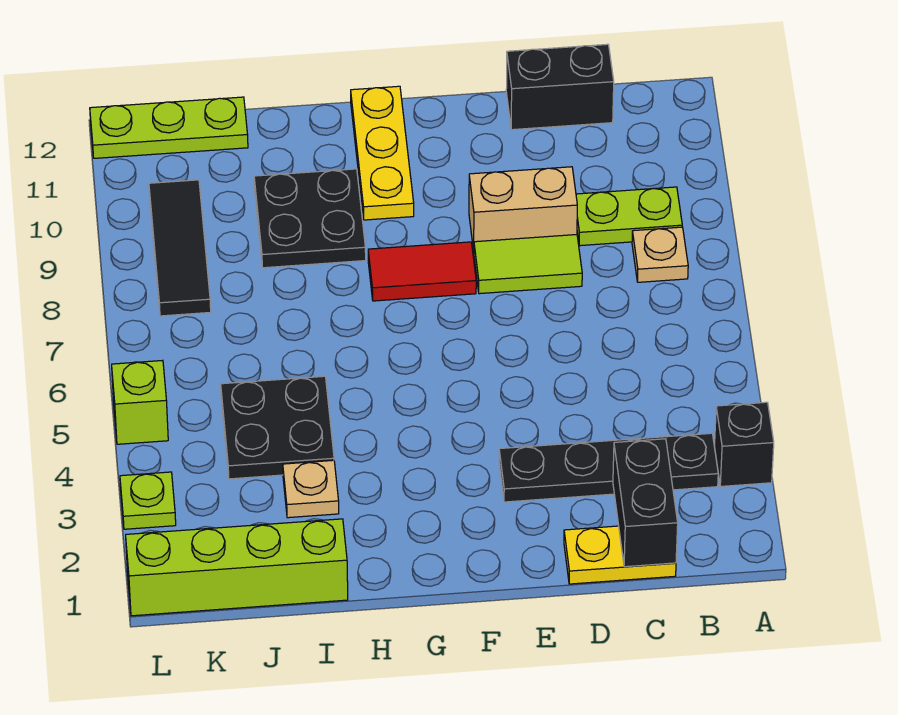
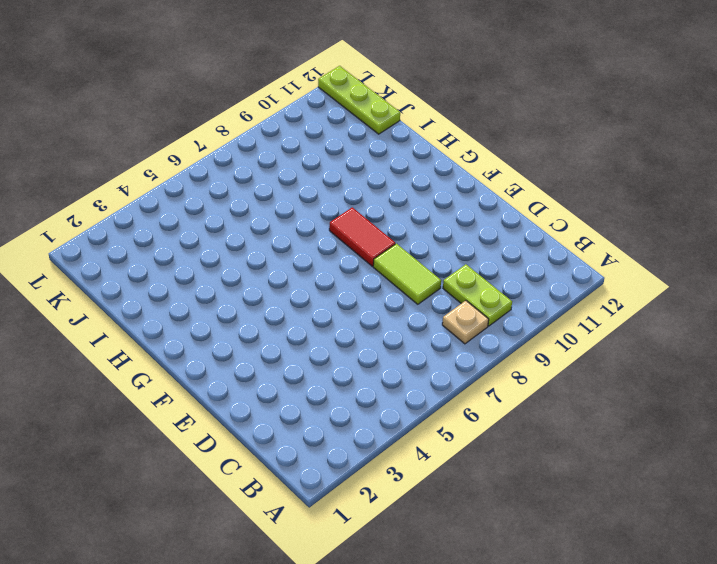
none -> black brick A3 level 1
none -> black plate B3:E3 level 1
none -> yellow plate C1:D1 level 1

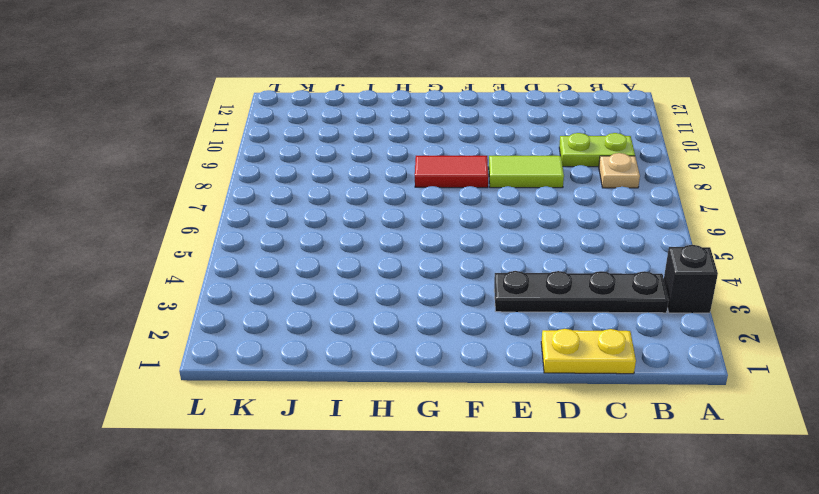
none -> black brick C12:D12 level 1
none -> tan brick D9:E9 level 1
none -> yellow plate G10:G12 level 1

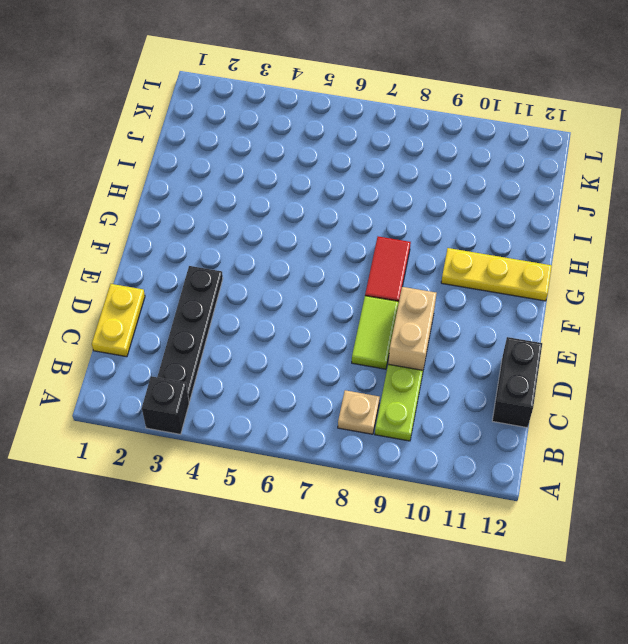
none -> black plate H9:I10 level 1
none -> lime brick I1:L1 level 1
none -> tan plate I3 level 1

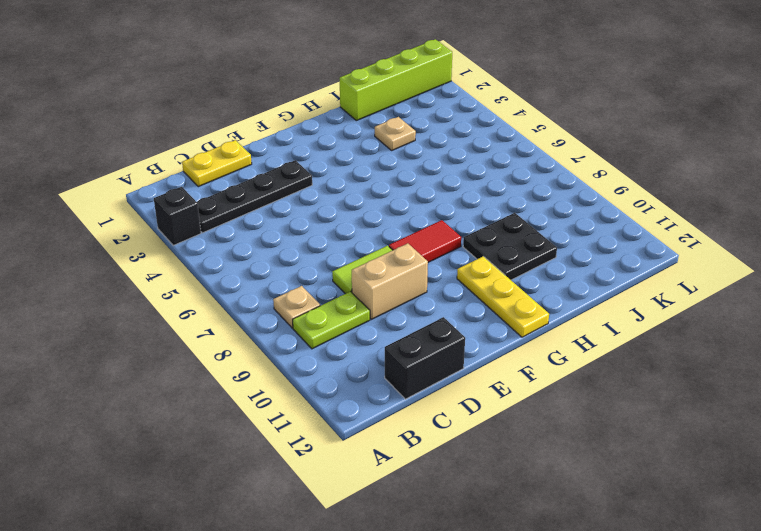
none -> black plate I4:J5 level 1
none -> lime plate J12:L12 level 1
none -> black tile K8:K10 level 1

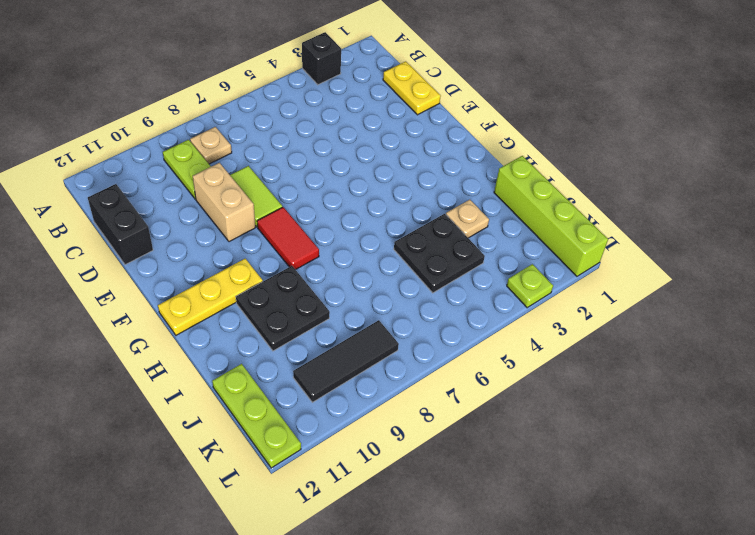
none -> black plate B3:E3 level 1
none -> lime brick L5 level 1
none -> black brick C1:C2 level 2

